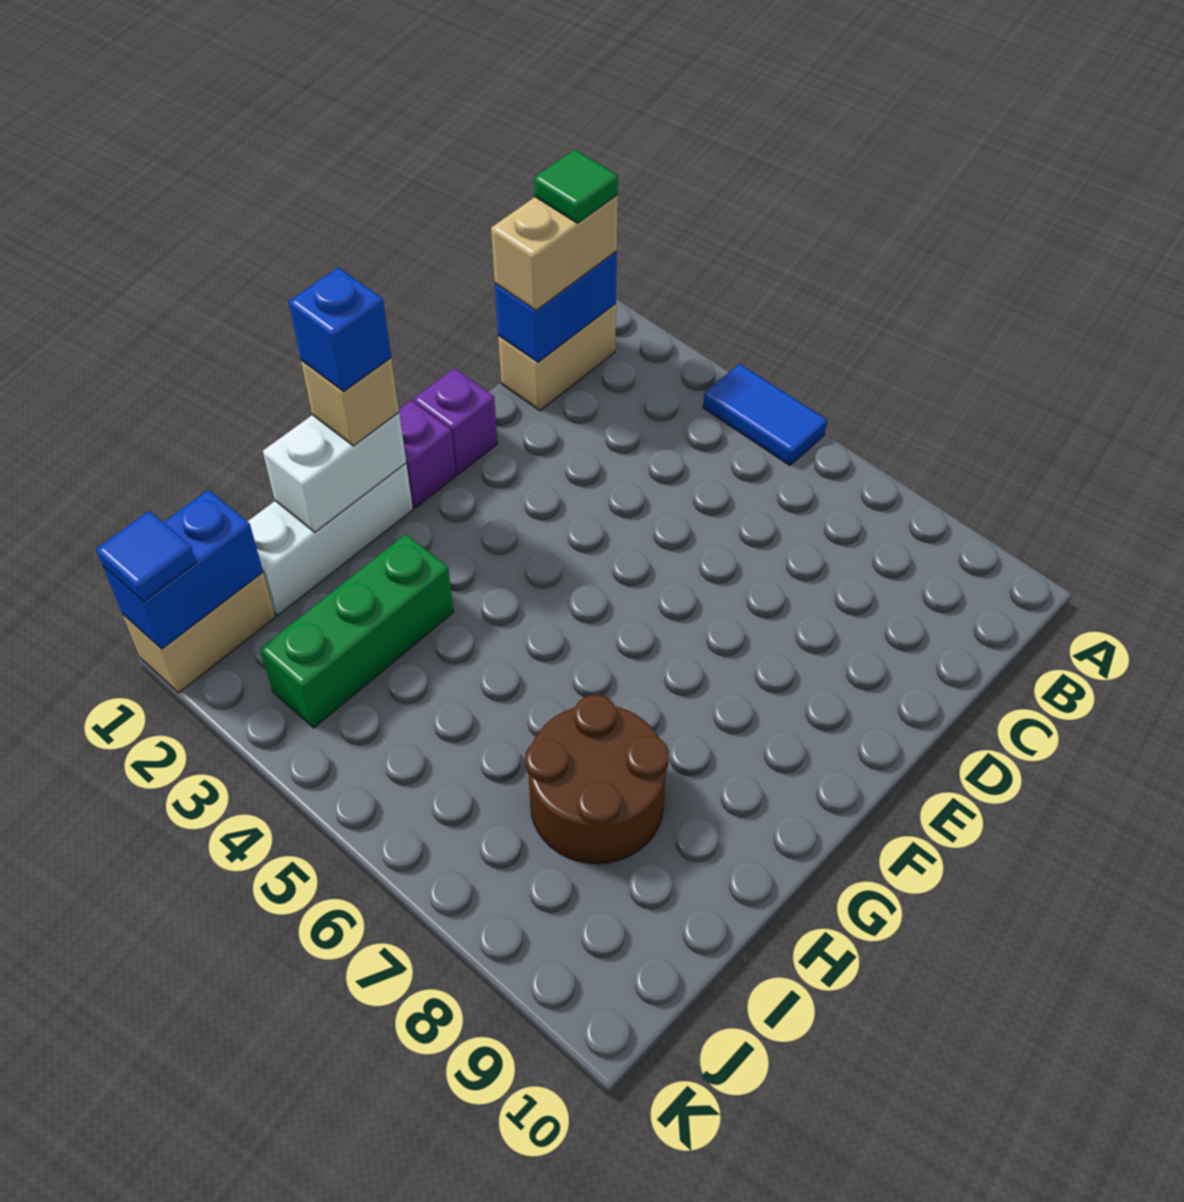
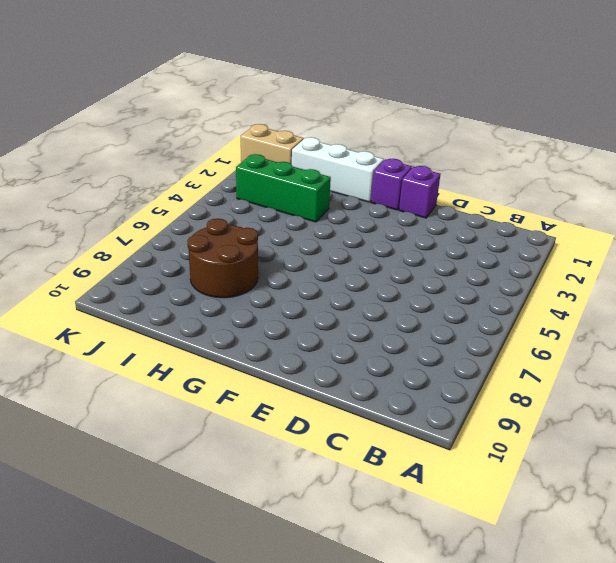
none -> blue tile A4:A5 level 1
none -> tan brick B1:C1 level 1
none -> blue brick B1:C1 level 2

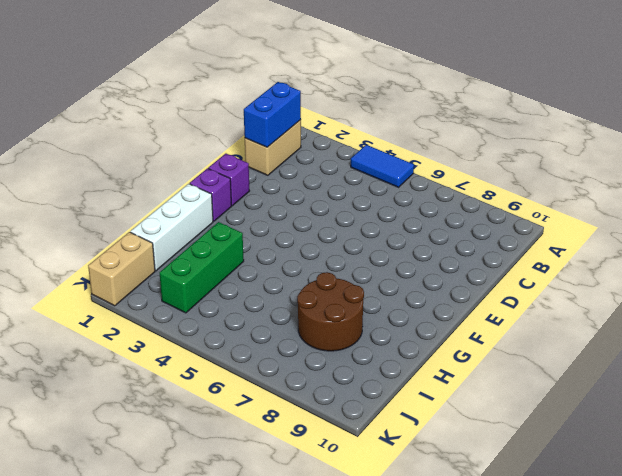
none -> white brick G1:H1 level 2
none -> blue brick J1:K1 level 2
none -> tan brick B1:C1 level 3

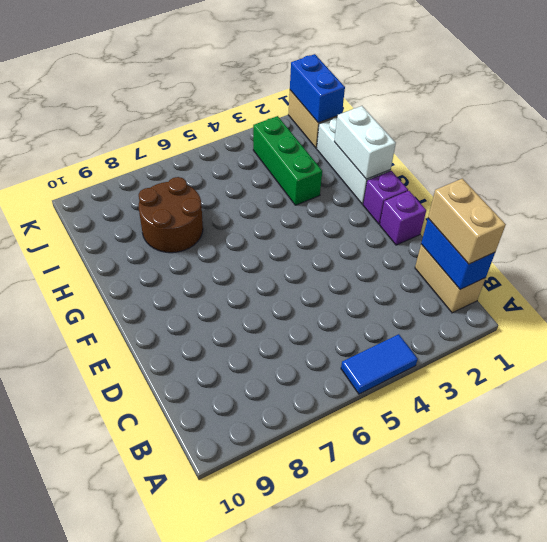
none -> tan brick G1 level 3
none -> blue tile K1 level 3
none -> green tile B1 level 4

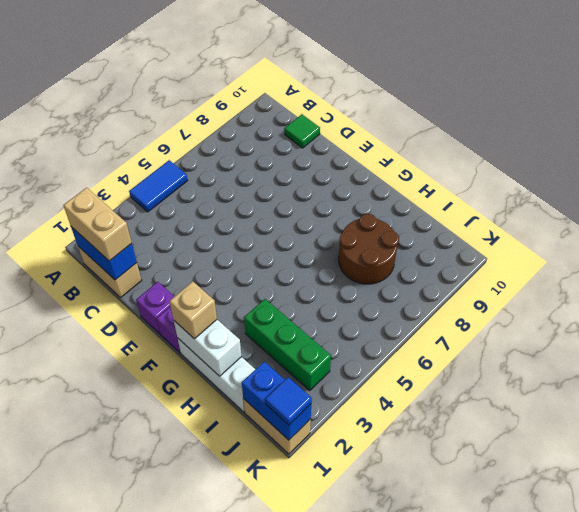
green tile C10 level 1 -> green tile B1 level 4
none -> blue brick G1 level 4

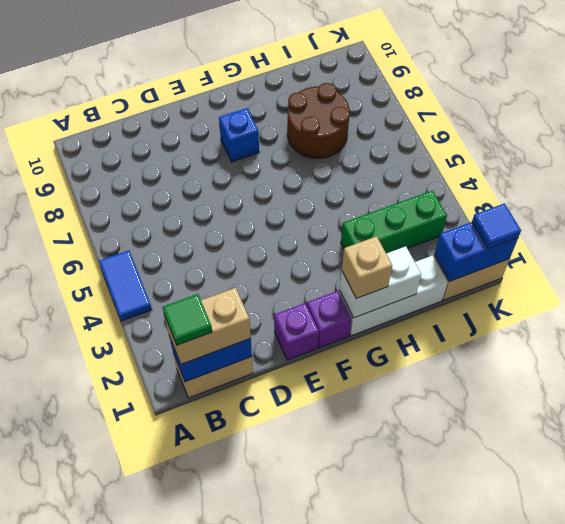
blue brick F8 level 1 -> blue brick G1 level 4

